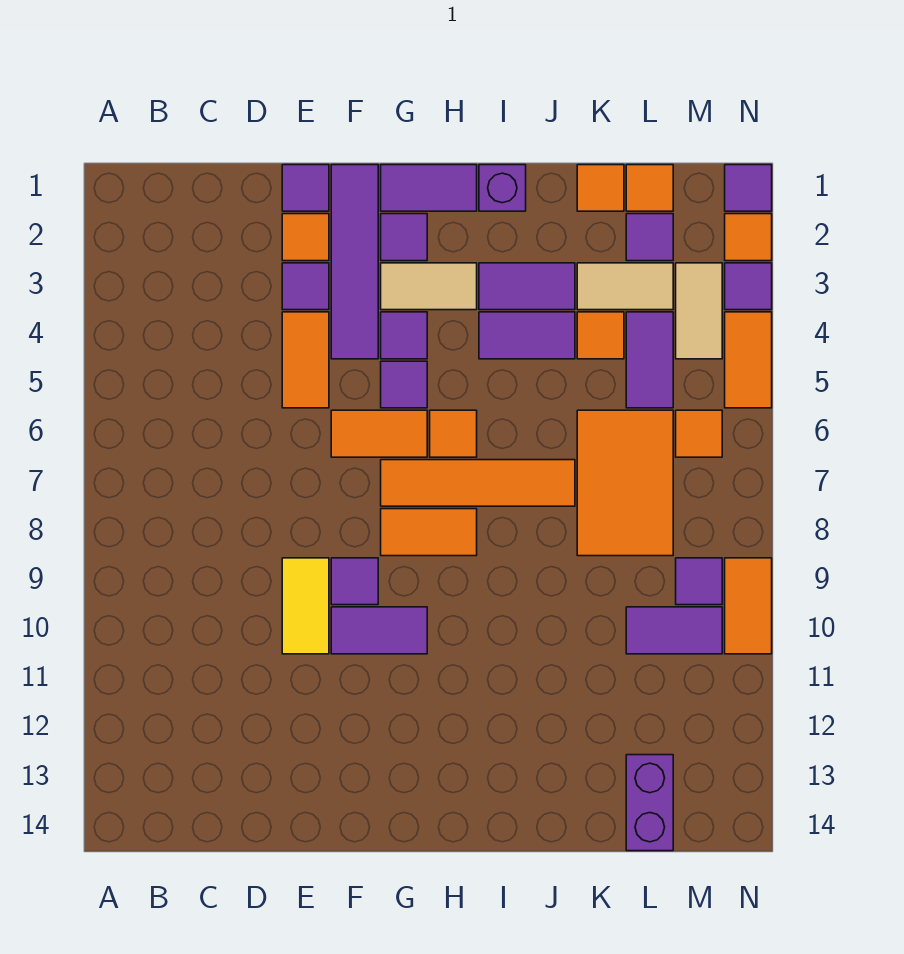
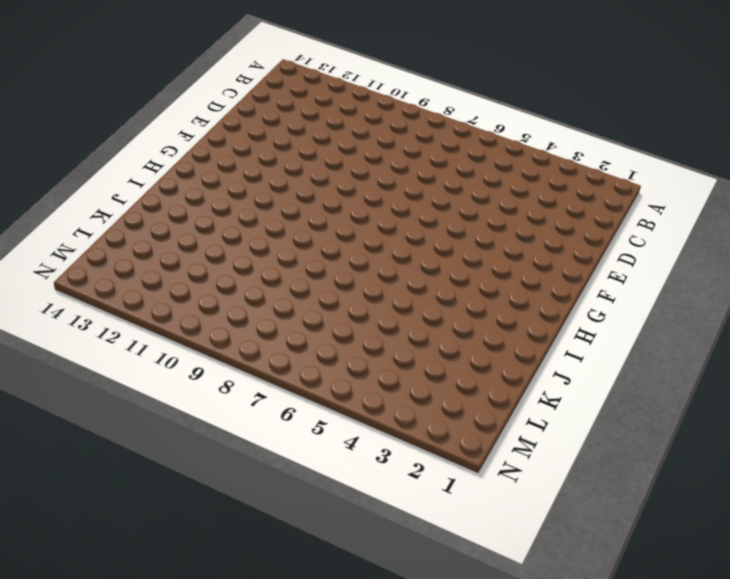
none -> purple tile E1 level 1
none -> orange tile E2 level 1
none -> purple tile E3 level 1
none -> orange tile E4:E5 level 1

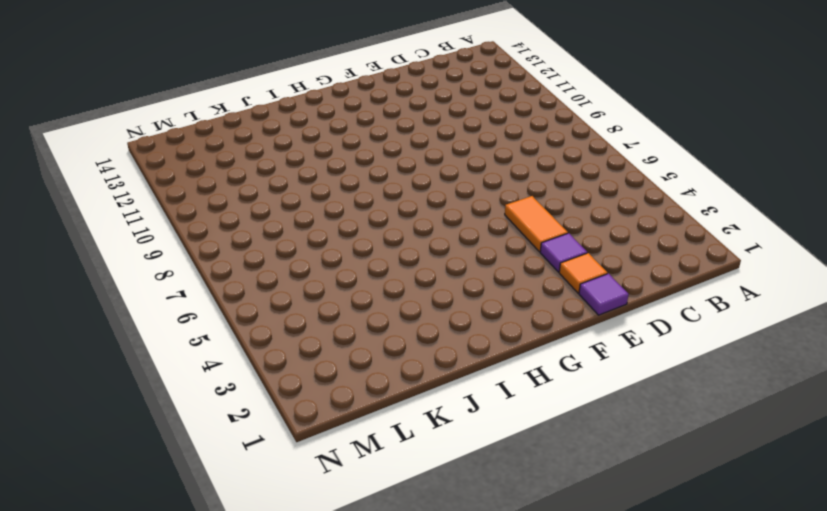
none -> yellow tile E9:E10 level 1
none -> purple tile F1:F4 level 1
none -> orange tile F6:G6 level 1
none -> purple tile F9 level 1

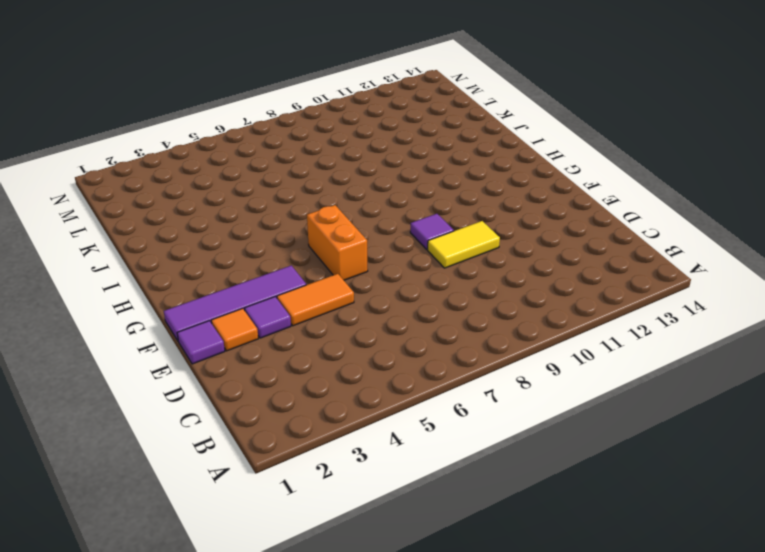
orange brick F6:G6 level 1 -> orange tile F6:G6 level 1
none -> purple tile F10:G10 level 1
none -> purple tile G1:H1 level 1
none -> purple tile G2 level 1
none -> tan tile G3:H3 level 1

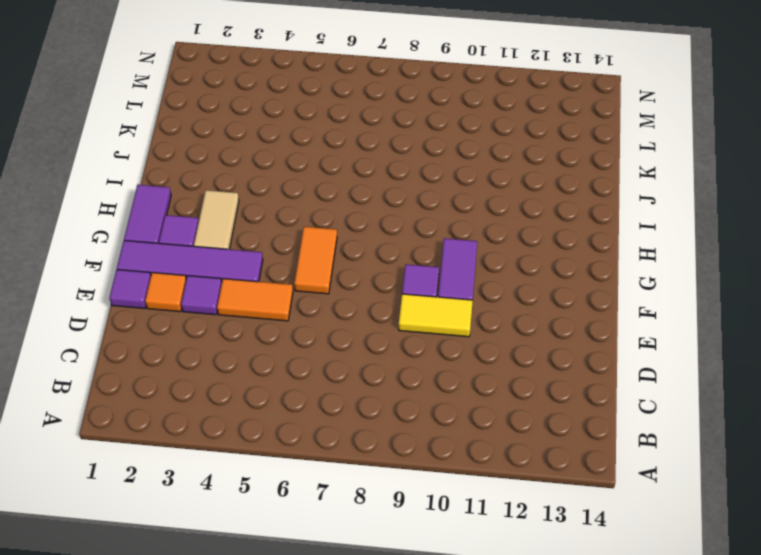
none -> purple tile G4 level 1
none -> purple tile G5 level 1
none -> orange tile G7:J7 level 1
none -> orange tile G8:H8 level 1

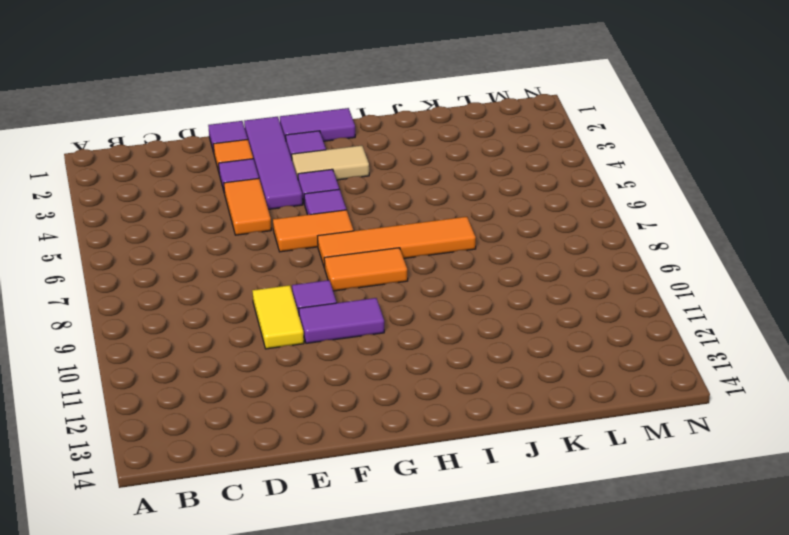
none -> orange tile H6 level 1
none -> purple brick I1 level 1
none -> purple tile I3:J3 level 1
none -> purple tile I4:J4 level 1

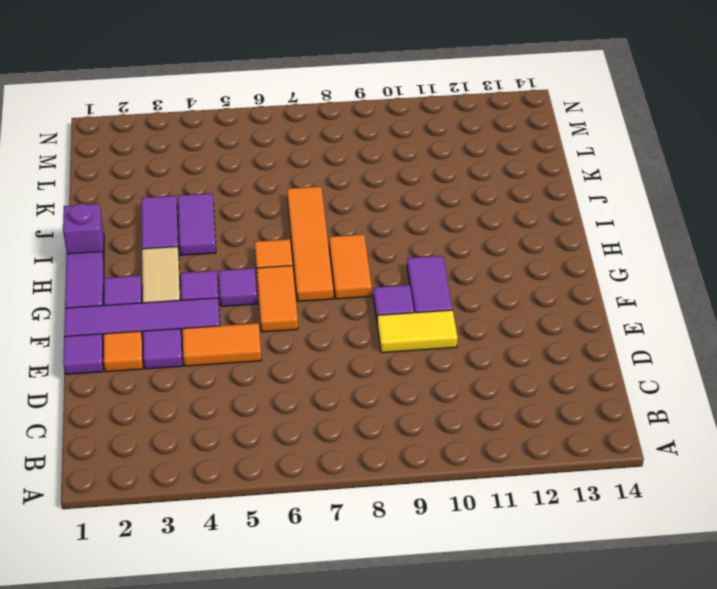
none -> orange tile K1 level 1
none -> tan tile K3:L3 level 1
none -> orange tile K4 level 1
none -> orange tile K6:L8 level 1

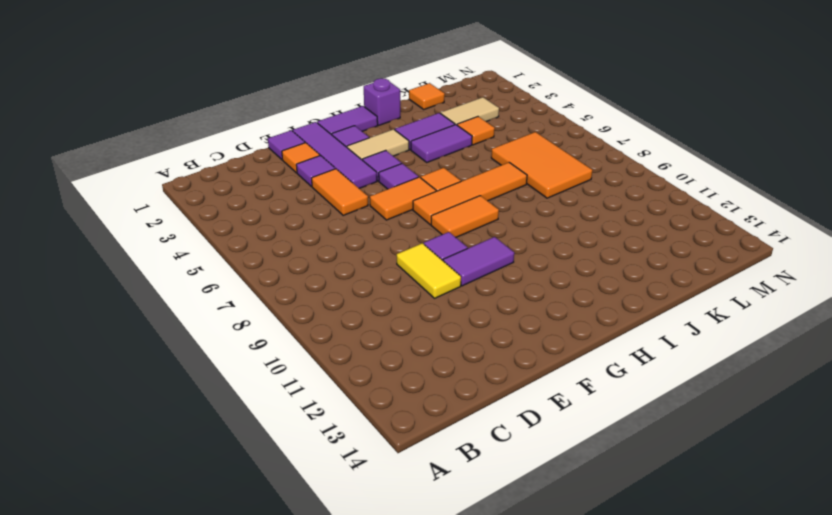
none -> orange tile L1 level 1
none -> purple tile L2 level 1
none -> purple tile L4:L5 level 1
none -> purple tile L10:M10 level 1

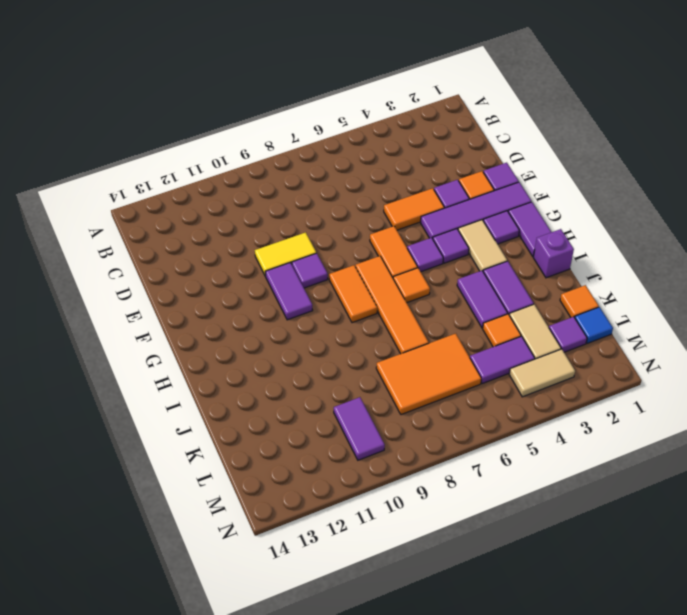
blue tile L1 level 1 -> orange tile L1 level 1
none -> purple brick L13:L14 level 1
none -> orange tile M6 level 1
none -> purple tile M9 level 1
none -> purple tile N1 level 1

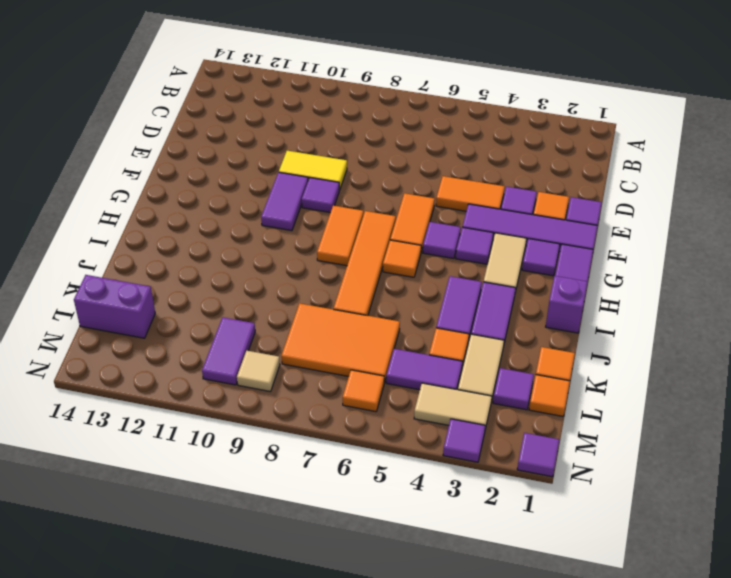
tan tile M9 level 1 -> purple tile M9 level 1
none -> orange tile N2 level 1
none -> orange tile N4:N5 level 1
none -> orange tile N9:N10 level 1

